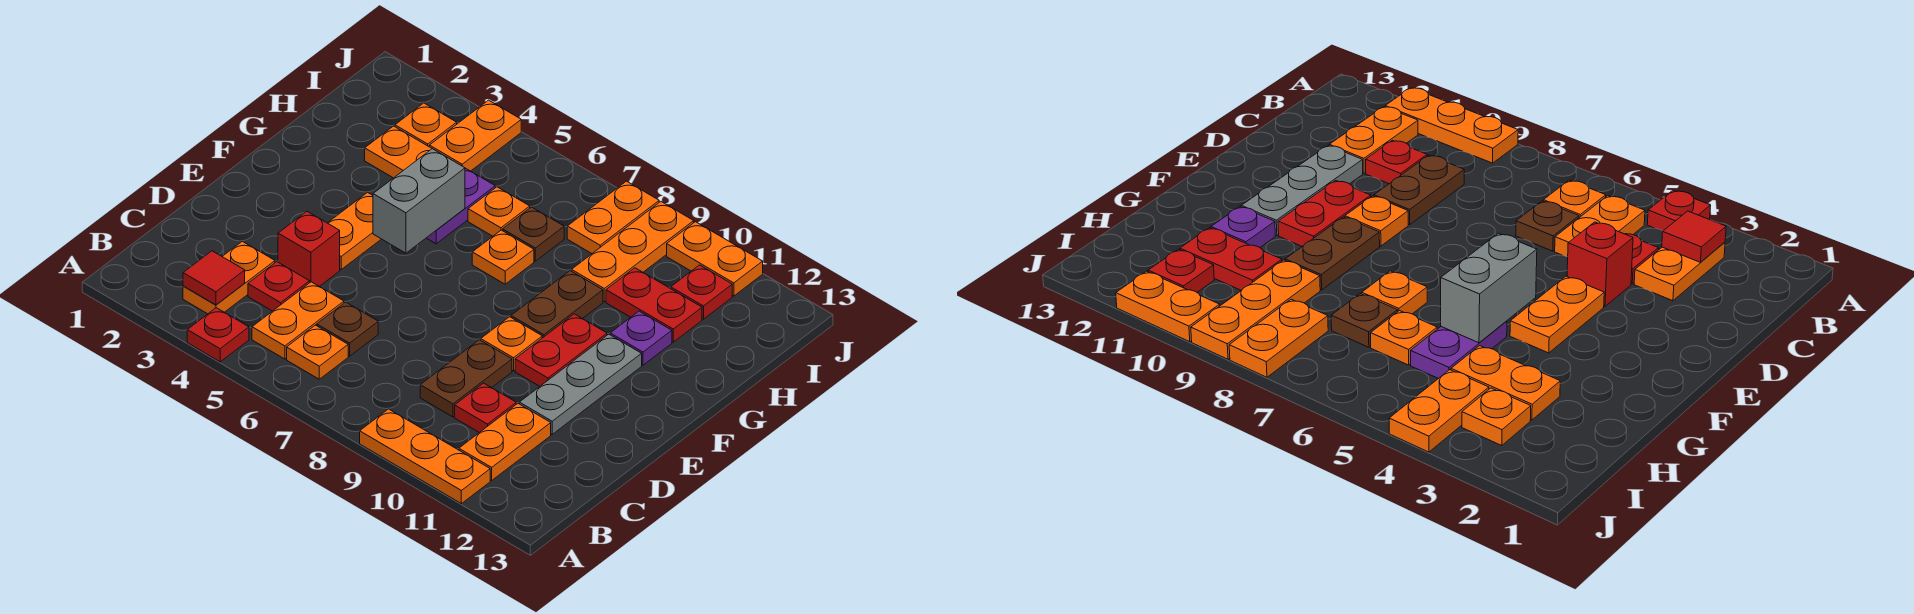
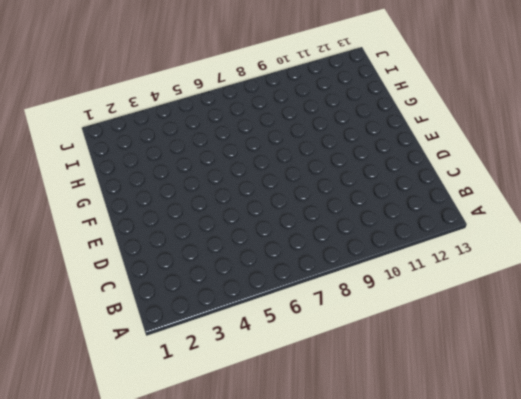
none -> red plate A4 level 1
none -> orange plate A9:A11 level 1
none -> orange plate B3:C3 level 1
none -> orange plate B5:C5 level 1

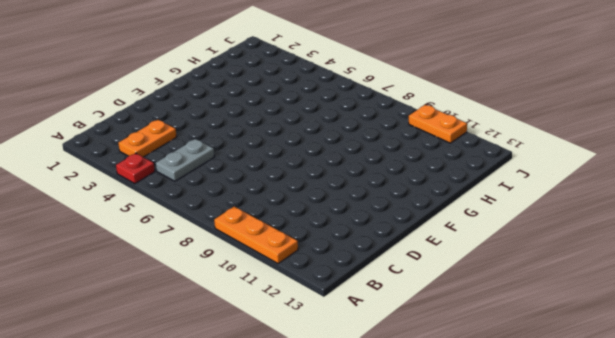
grey plate B5:C5 level 1 -> orange plate B5:C5 level 1
none -> orange plate B6 level 1
none -> orange plate B11:C11 level 1
none -> red plate C4 level 1
none -> brown plate C6 level 1

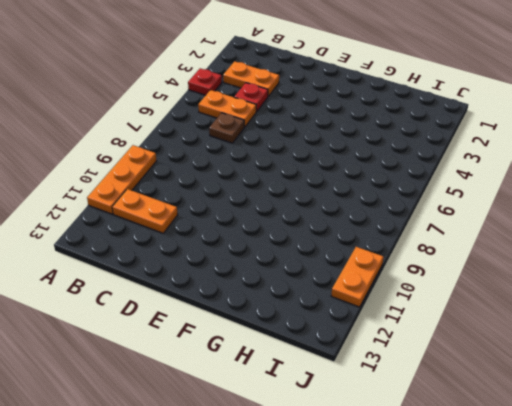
none -> orange plate B6 level 1
none -> brown plate C9:D9 level 1
none -> red plate C10 level 1
none -> red brick D4 level 1

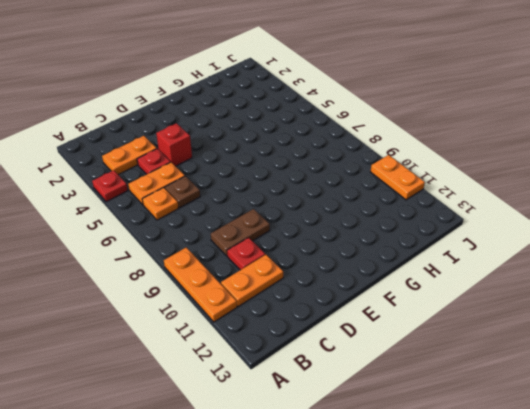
none -> grey plate D11:F11 level 1
none -> orange plate E4:F4 level 1
none -> orange plate E9 level 1
none -> red plate E10:F10 level 1

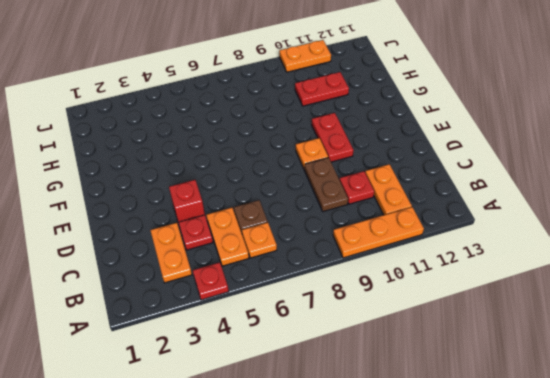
none -> grey plate D11:F11 level 1
none -> orange plate E4:F4 level 1
none -> brown plate F9:G9 level 1
none -> purple plate G5:H5 level 1

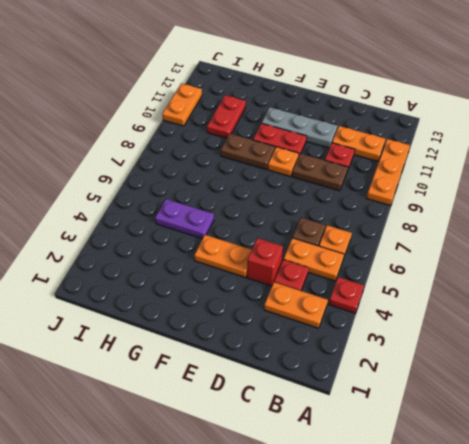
none -> orange plate G7 level 1
none -> purple plate G11 level 1
none -> orange plate H3:H4 level 1
none -> orange plate H6 level 1

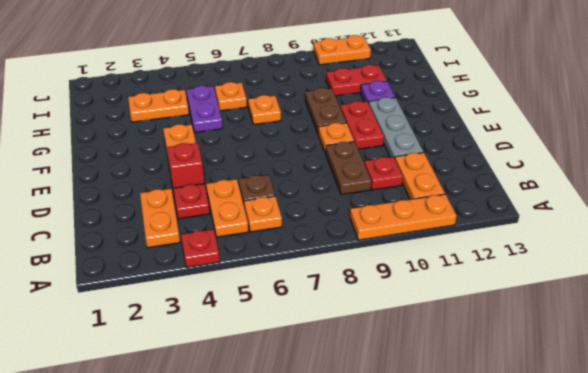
none -> brown plate H7 level 1
none -> orange plate H9:J9 level 1
none -> orange plate I3 level 1
none -> orange plate I4:J4 level 1

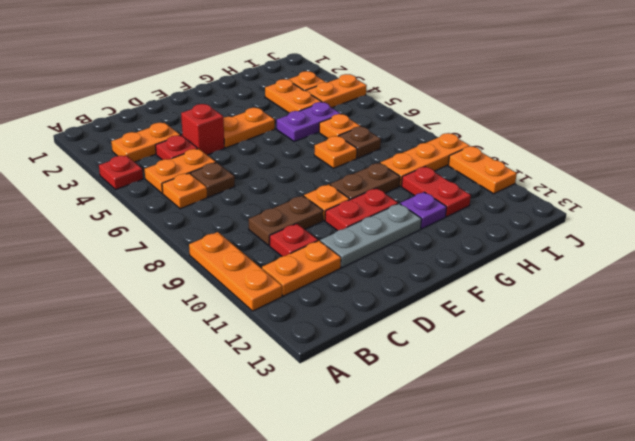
none -> orange plate I8:J8 level 1
none -> red plate I11 level 1
none -> red tile B3 level 2
none -> grey brick F5:G5 level 2

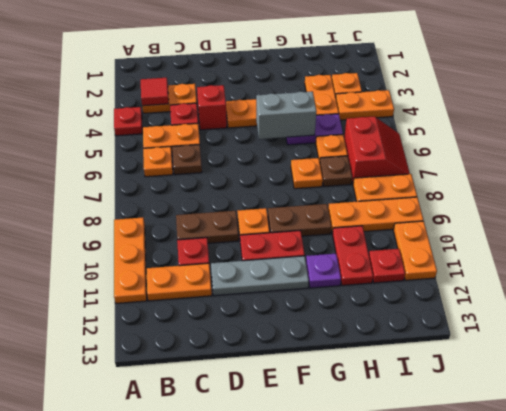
red slope I6:J7 level 1 top I -> none

